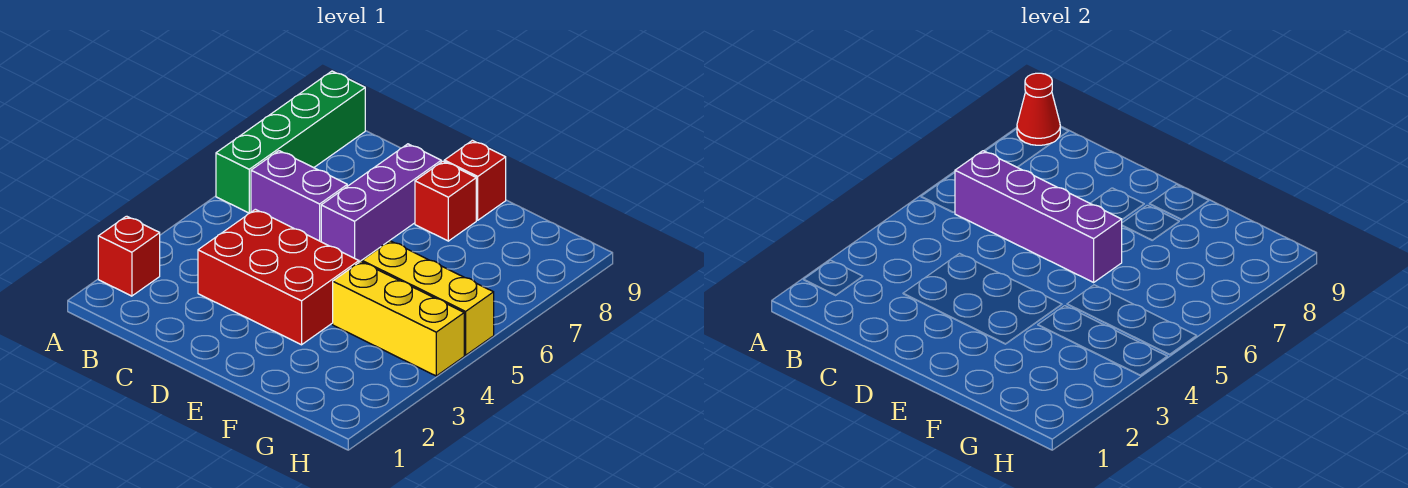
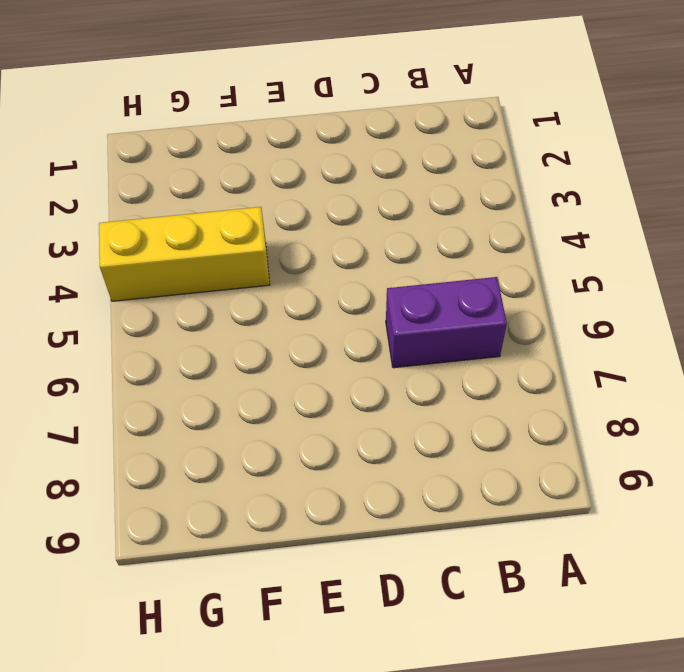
none -> red brick A2 level 1
none -> green brick A6:A9 level 1

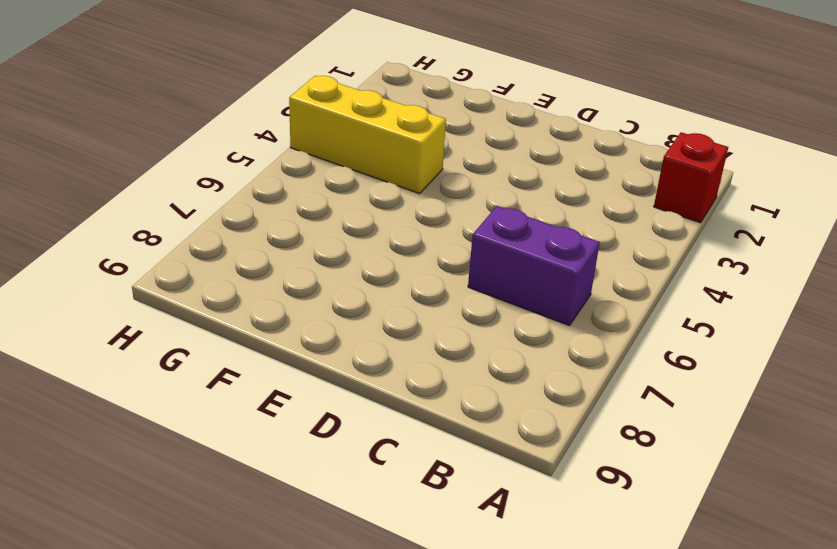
none -> green brick A6:A9 level 1
none -> red brick C3:E4 level 1

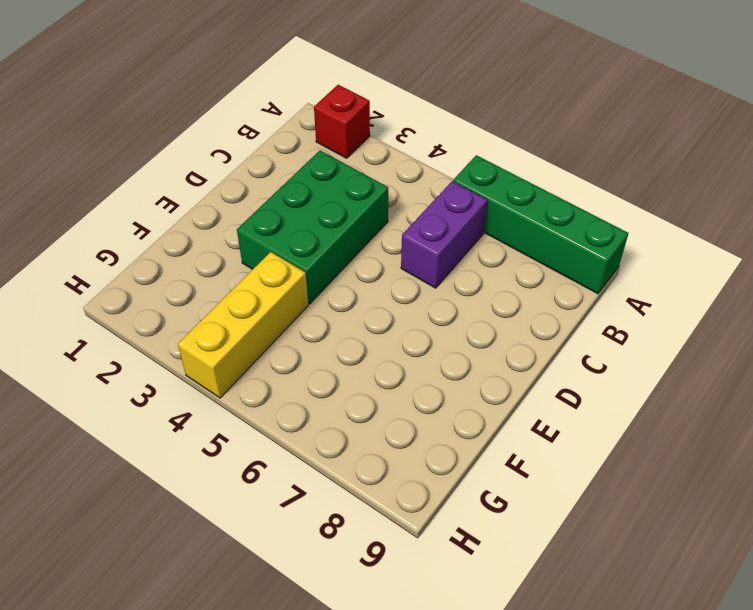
green brick C3:E4 level 1 -> red brick C3:E4 level 1
none -> purple brick D6:D8 level 1
none -> red brick E8 level 1

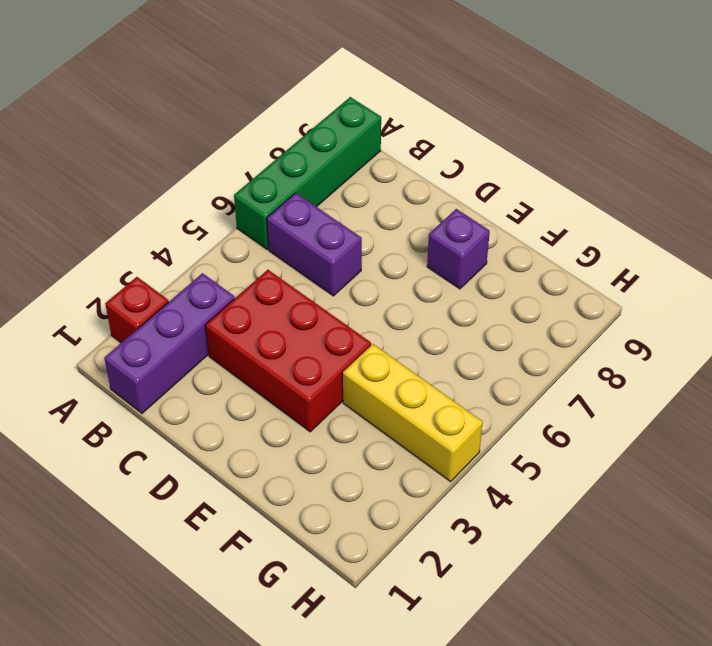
purple brick B1:B3 level 1 -> purple brick D6:D8 level 1
purple brick E8 level 1 -> red brick E8 level 1
none -> red brick E9 level 1
none -> yellow brick F5:H5 level 1

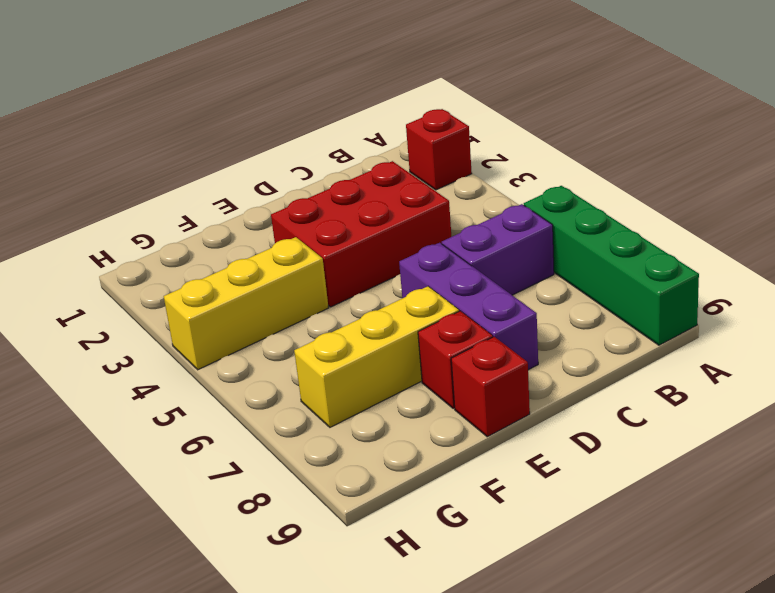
yellow brick E7:G7 level 1 -> yellow brick F5:H5 level 1
none -> red cone A9 level 2
none -> purple brick B6:E6 level 2

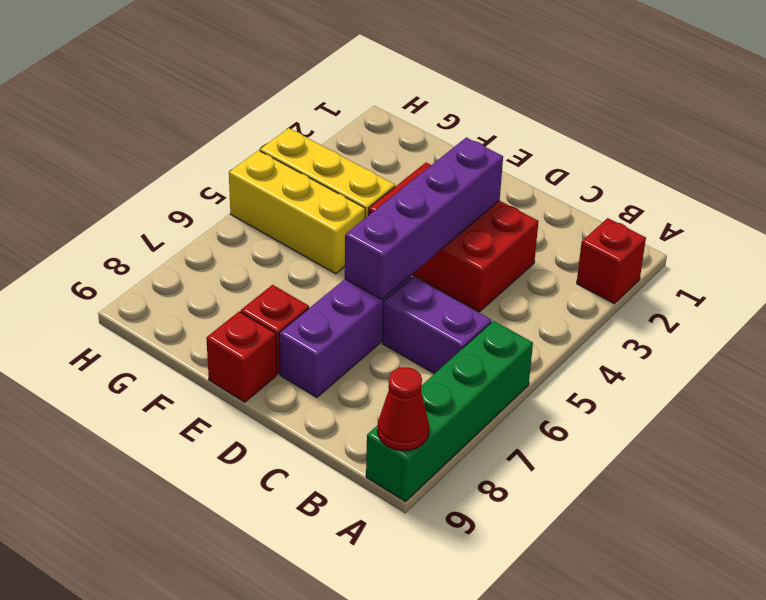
purple brick D3:D6 level 2 -> purple brick B6:E6 level 2

